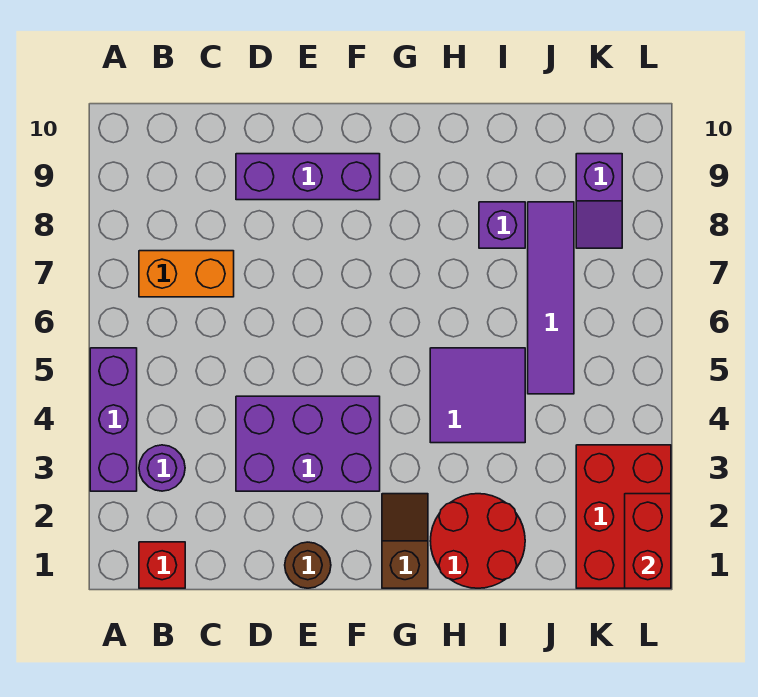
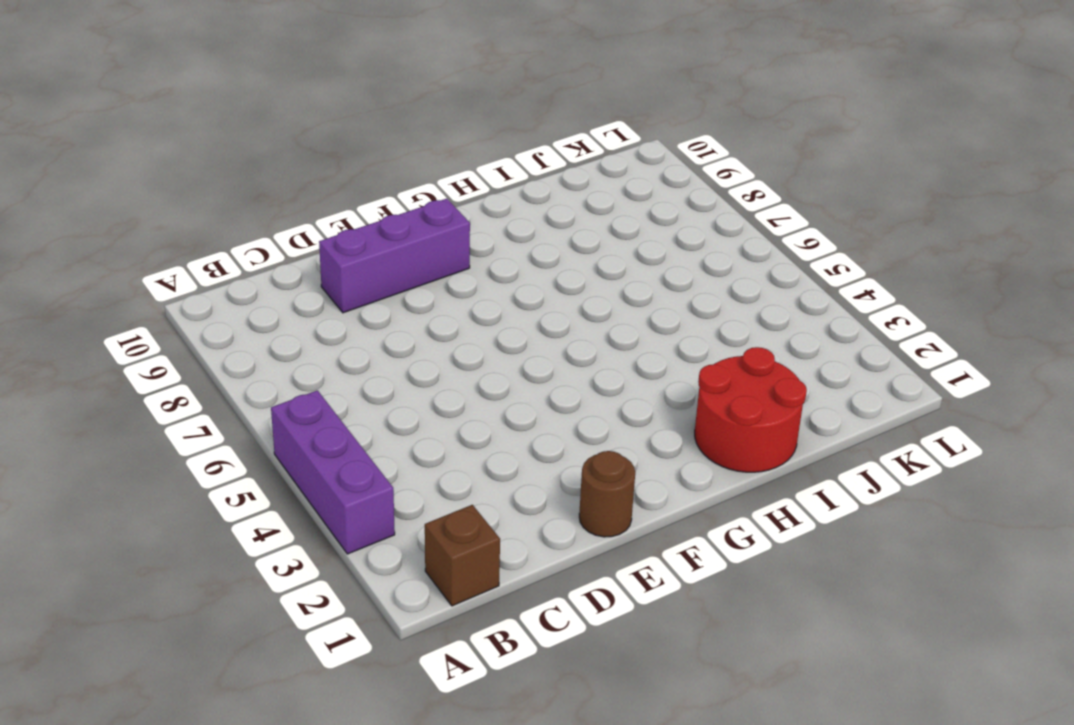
brown brick B1 level 1 -> red brick B1 level 1
none -> purple round brick B3 level 1
none -> orange brick B7:C7 level 1
none -> purple brick D3:F4 level 1

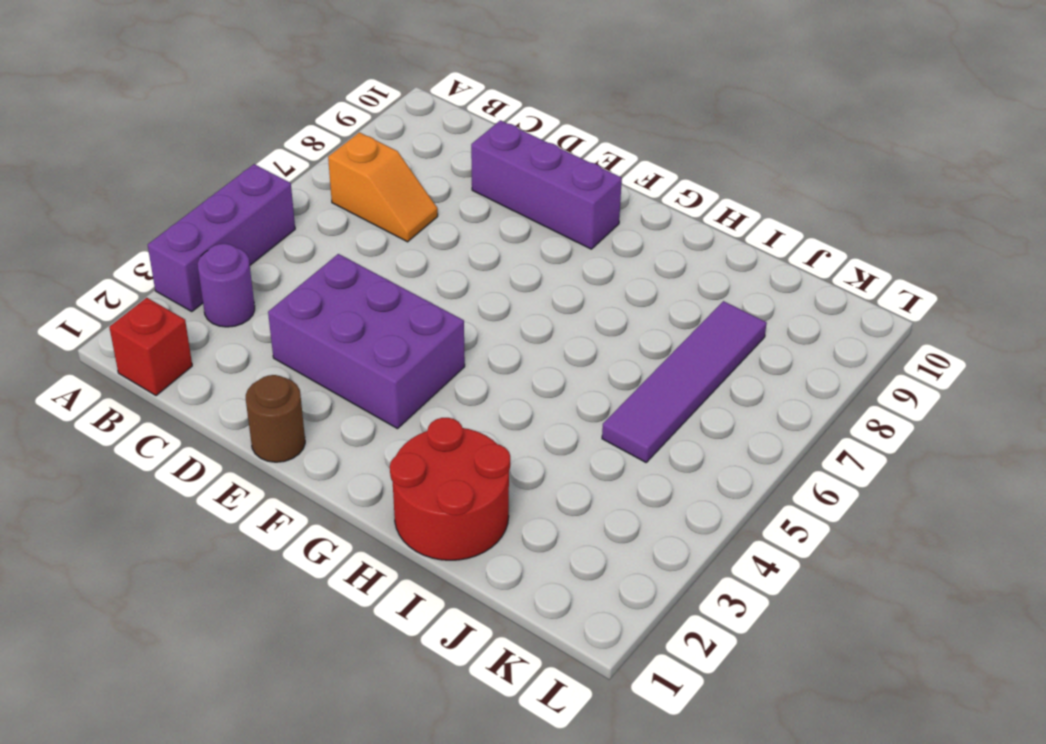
orange slope B7:C7 level 1 top B -> orange brick B7:C7 level 1
none -> brown slope G1:G2 level 1 top 1
none -> purple tile H4:I5 level 1
none -> purple brick I8 level 1

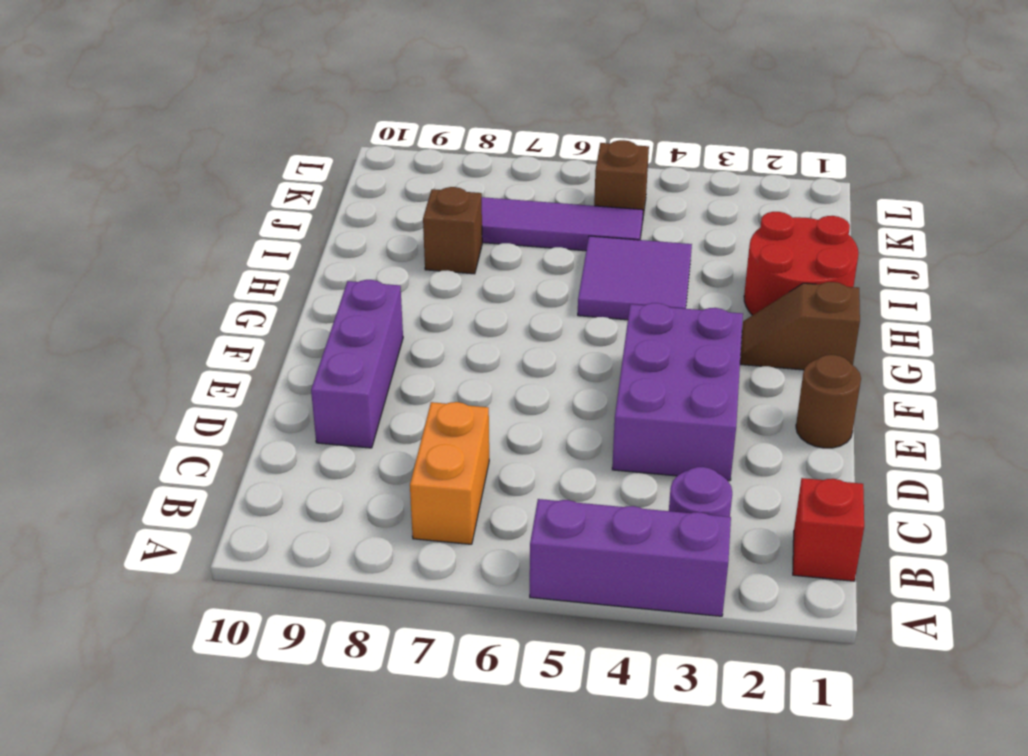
brown brick I8 level 1 -> purple brick I8 level 1
brown brick K5 level 1 -> none
none -> red brick K1:L3 level 1
none -> purple slope K8:K9 level 1 top 9
none -> red brick L1:L2 level 2

